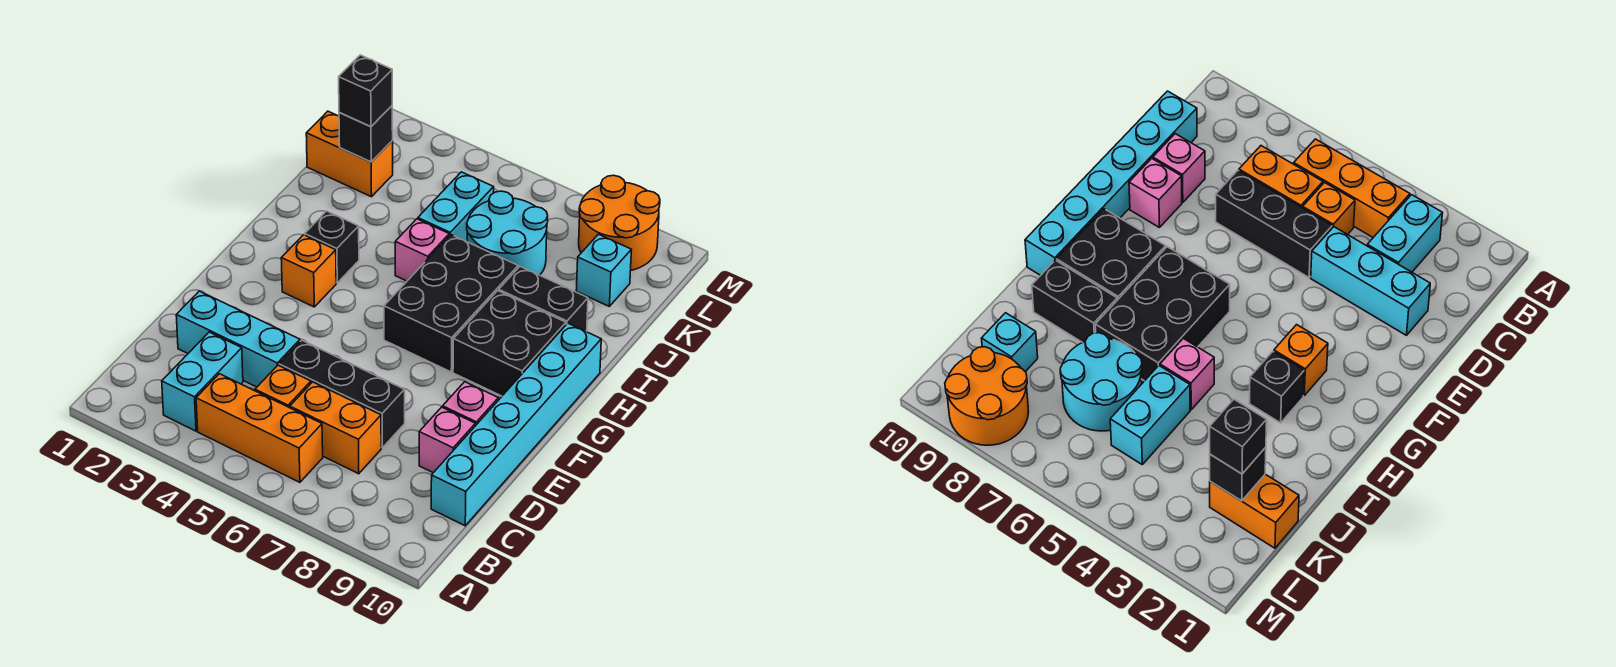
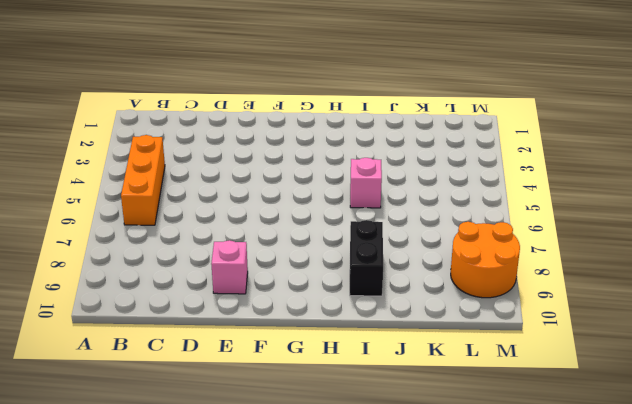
none -> cyan brick B3:C3 level 1
none -> orange brick C5 level 1
none -> orange brick C6:C7 level 1

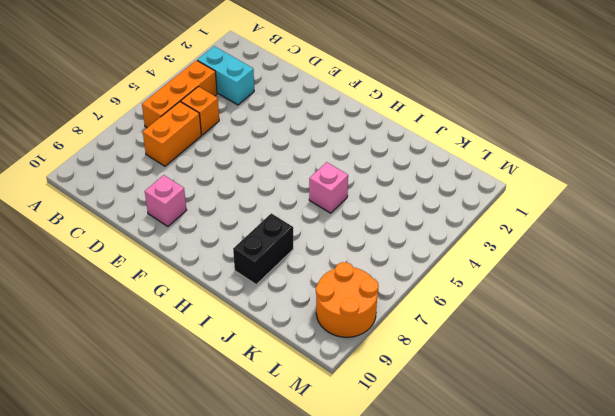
none -> cyan brick C10:H10 level 1
none -> cyan brick D2:D4 level 1
none -> black brick D5:D7 level 1

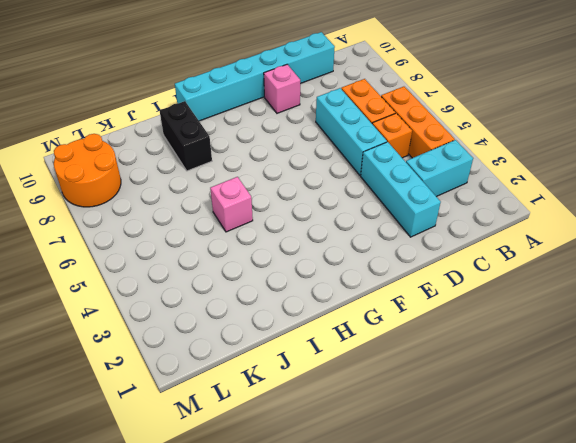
cyan brick D5:D7 level 1 -> black brick D5:D7 level 1
none -> pink brick D9 level 1
none -> orange brick G3 level 1
none -> black brick G6:I7 level 1

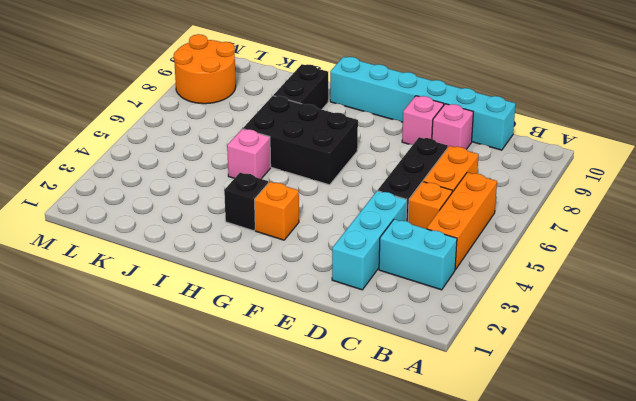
none -> black brick G8:H9 level 1
none -> cyan brick J5:K5 level 1
none -> cyan round brick J6:K7 level 1

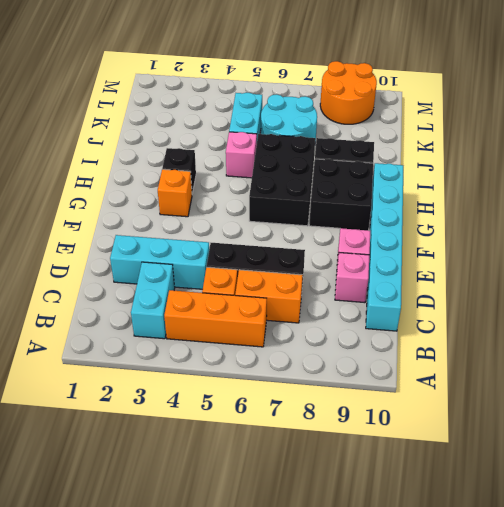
none -> orange brick K1:K2 level 1
none -> cyan brick K9 level 1
none -> black brick K2 level 2

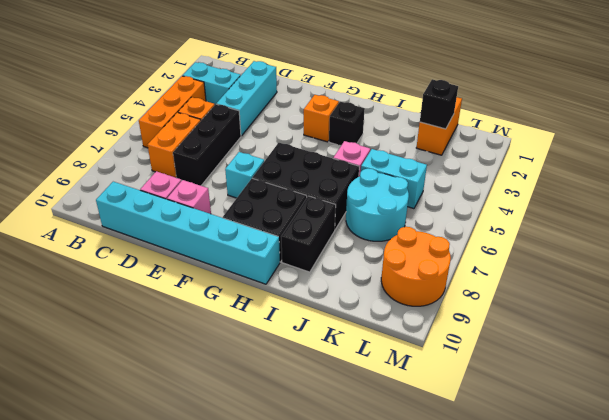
cyan brick F7 level 1 -> cyan brick K9 level 1
none -> black brick K2 level 3

